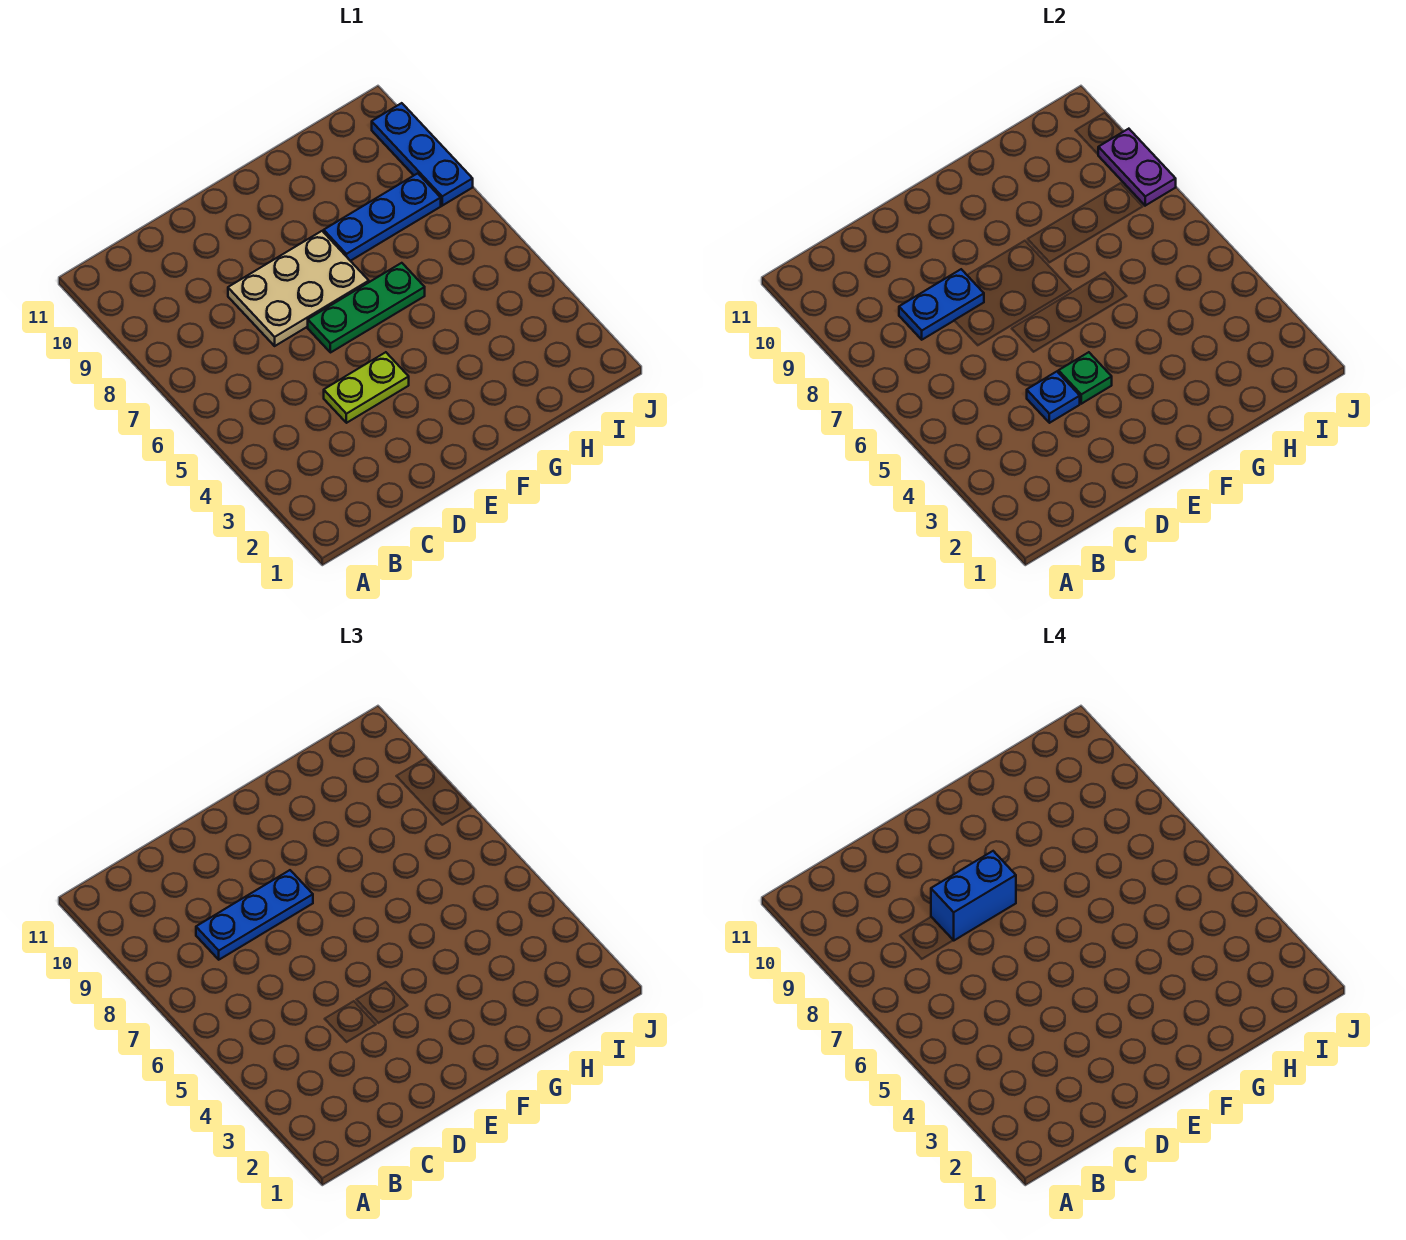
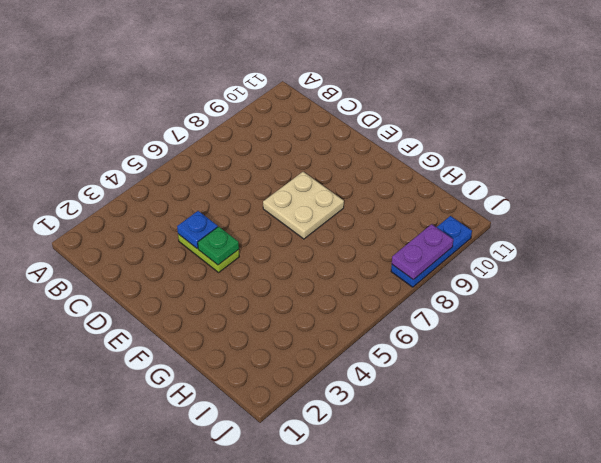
tan plate E7:F8 level 1 -> tan plate D7:F8 level 1
none -> green plate E6:G6 level 1
none -> blue plate G8:I8 level 1

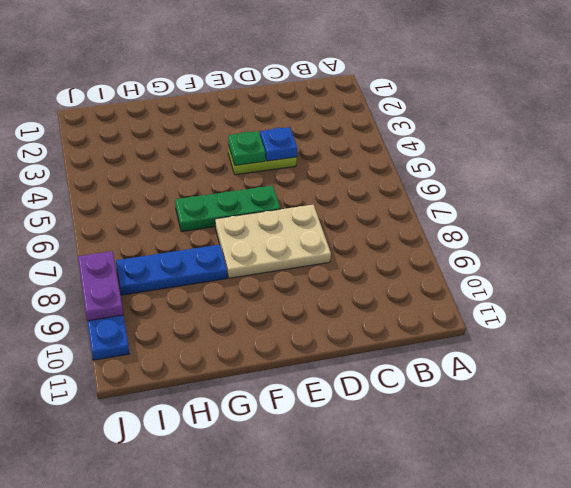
none -> blue plate C8:D8 level 2
none -> blue plate C8:E8 level 3

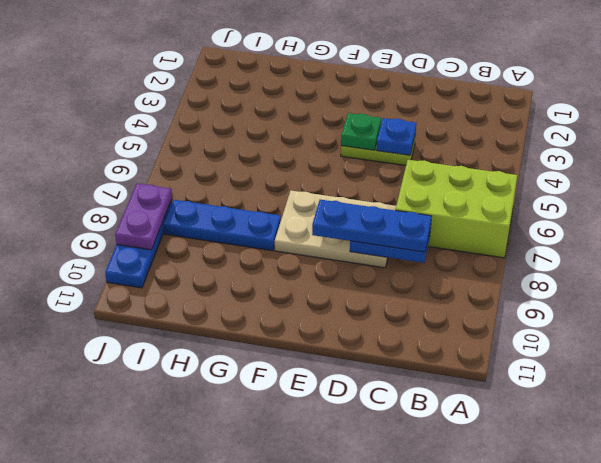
lime brick A6:C7 level 1 -> none
none -> green plate E6:G6 level 1
none -> blue brick D8:E8 level 4

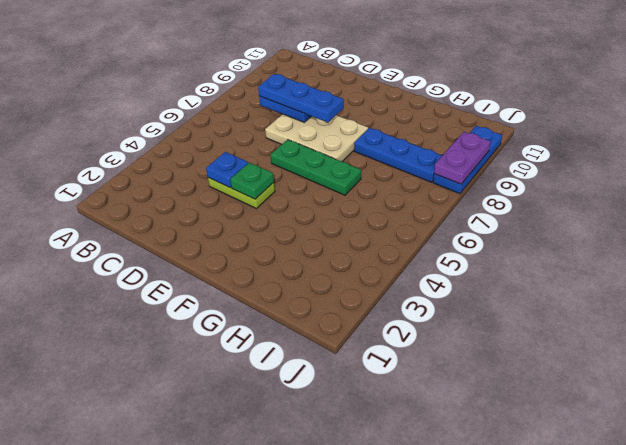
none -> blue brick D8:E8 level 4

